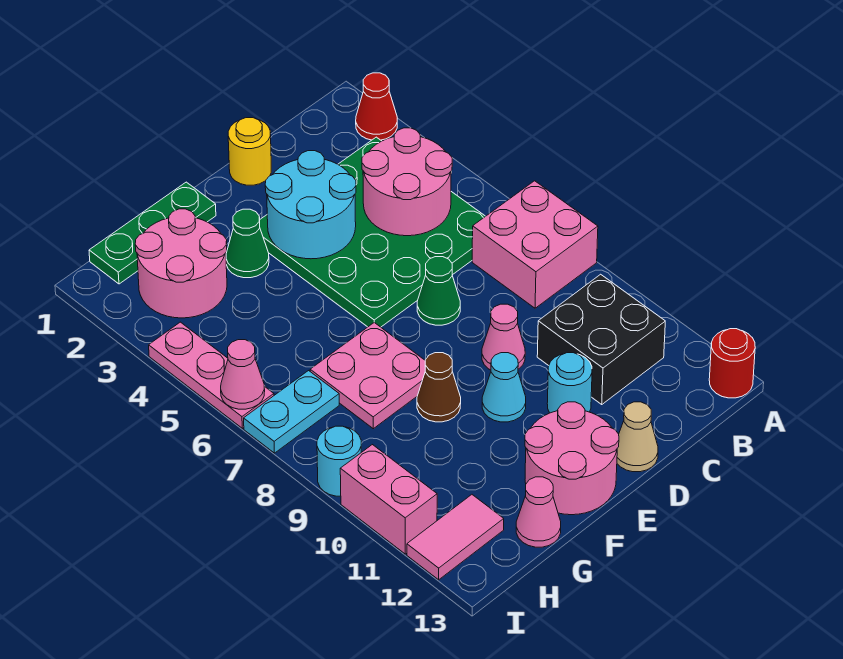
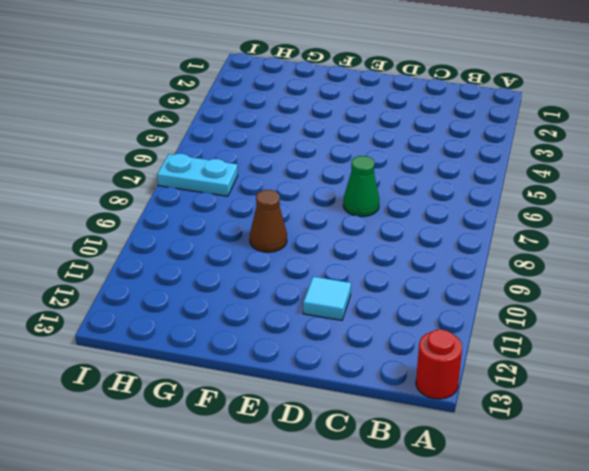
cyan tile D11 level 1 -> cyan round brick D11 level 1
none -> red cone A2 level 1
none -> pink brick A7:B8 level 1
none -> green plate B3:E6 level 1

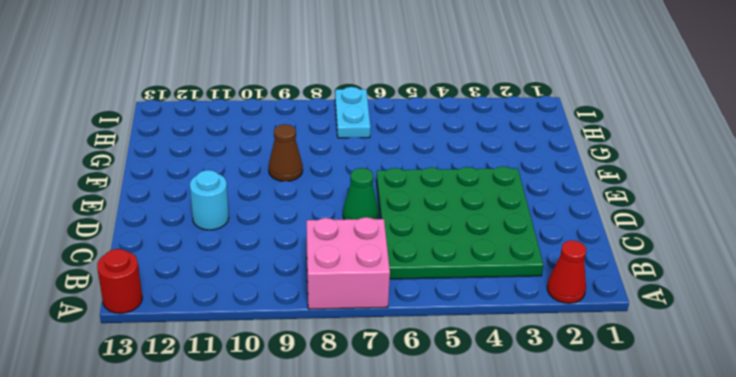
none -> black brick B10:C11 level 1
none -> yellow round brick D1 level 1
none -> pink cone D9 level 1

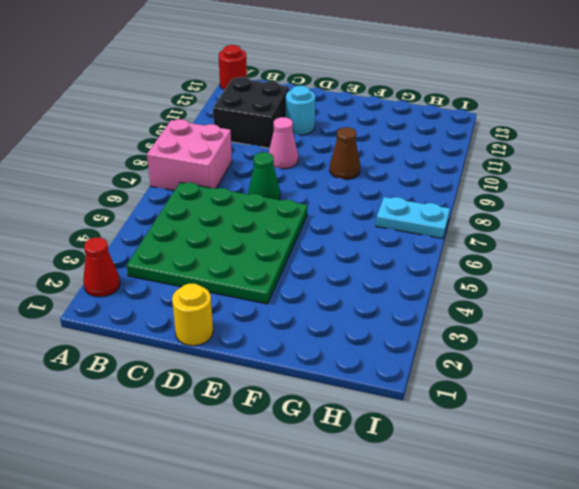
none -> tan cone D13 level 1
none -> cyan cone E10 level 1
none -> pink round brick E12:F13 level 1

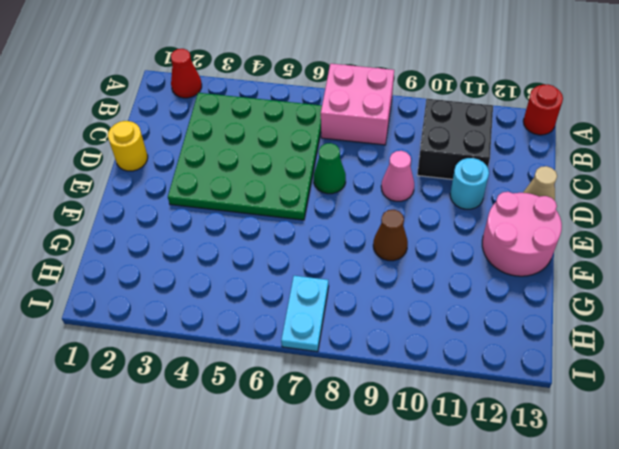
none -> cyan cone E10 level 1
none -> green plate F1:H1 level 1
none -> green cone F3 level 1

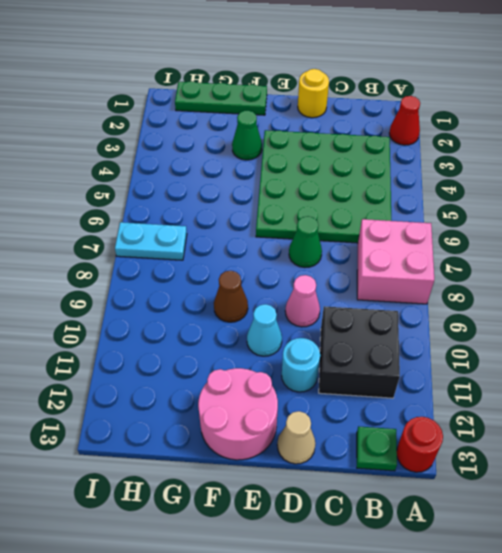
green plate B13 level 1 -> none
none -> pink plate F7:G8 level 1
none -> pink round brick G2:H3 level 1
none -> pink cone G13 level 1

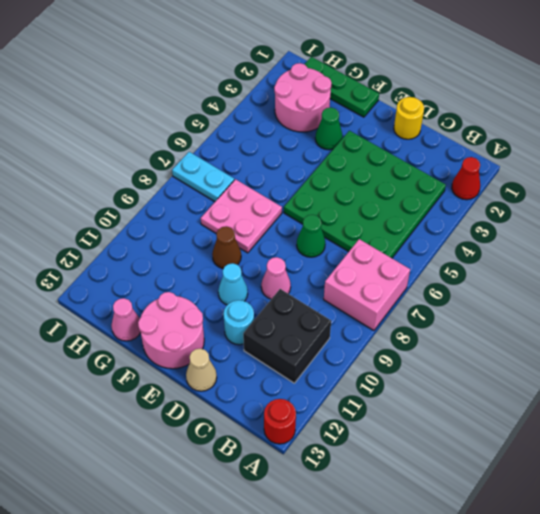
none -> pink tile H12:I12 level 1
none -> pink plate I4:I6 level 1
none -> cyan round brick I9 level 1

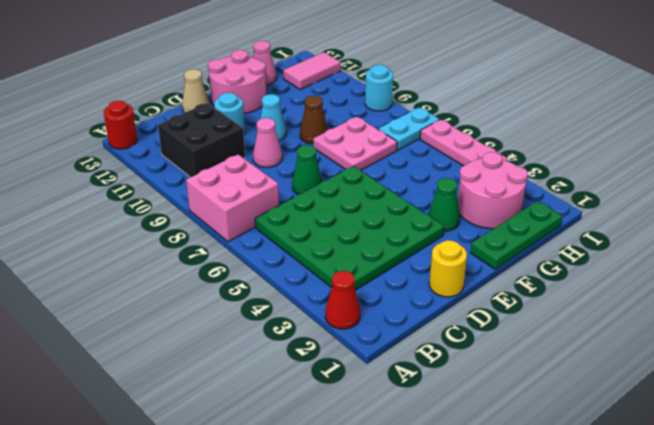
none -> pink brick I10:I11 level 1
none -> pink round brick B4:C5 level 2
none -> cyan round brick D3:E4 level 2

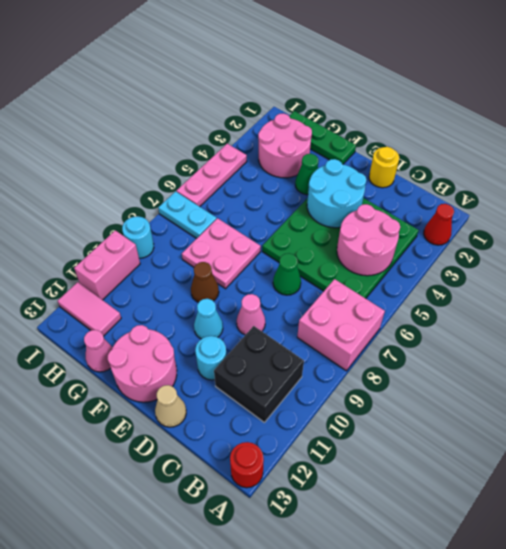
none -> pink cone I6 level 2

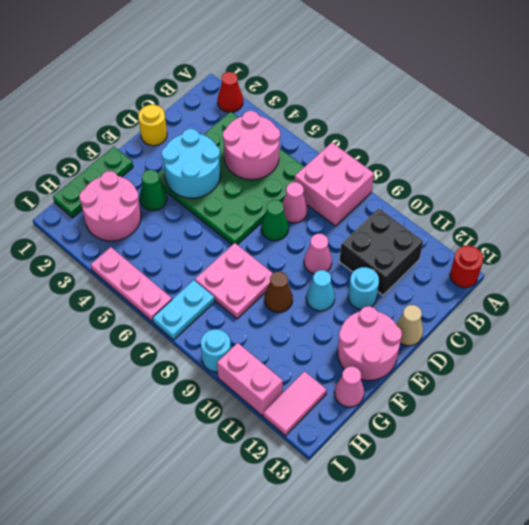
pink cone C7 level 1 -> pink cone I6 level 2

